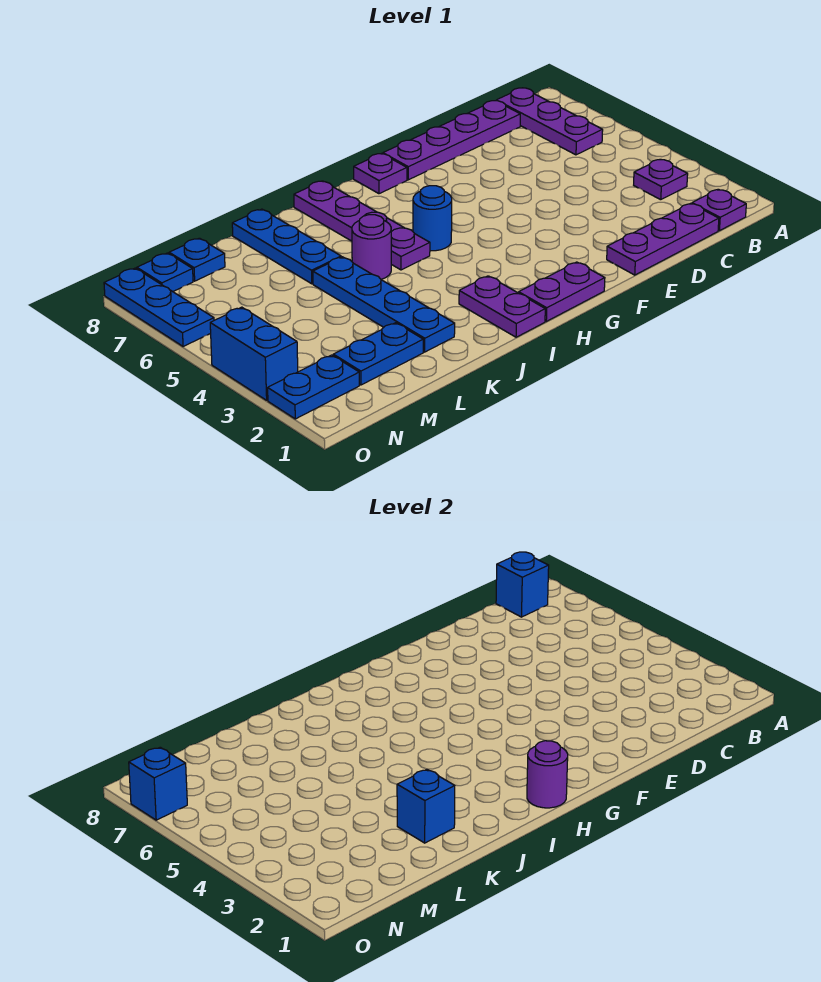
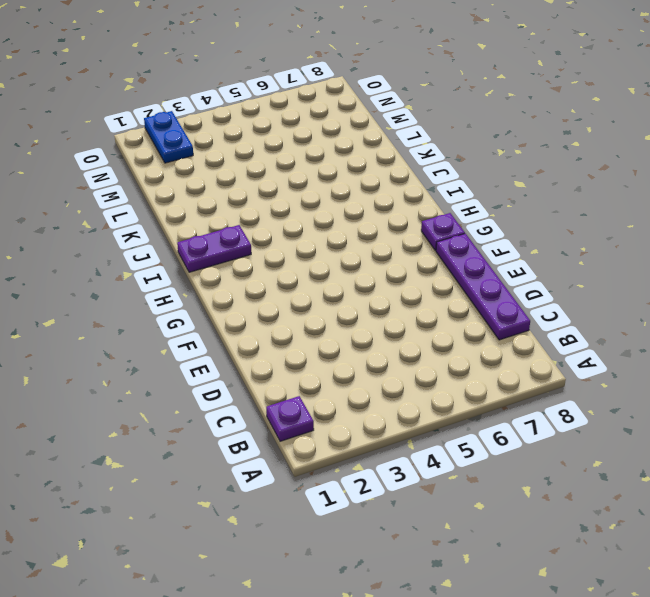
none -> purple plate B3 level 1
none -> purple plate B6:B8 level 1
none -> purple plate C1:E1 level 1

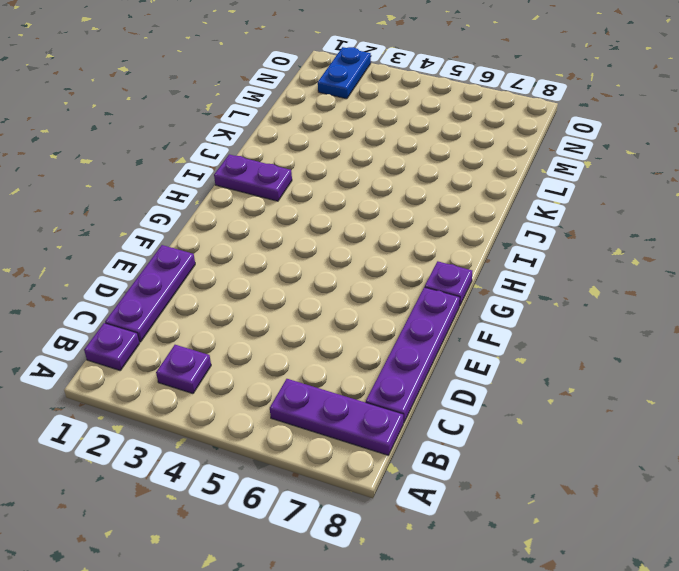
none -> purple plate G1:H1 level 1
none -> blue round brick H5 level 1
none -> purple plate I5:I8 level 1

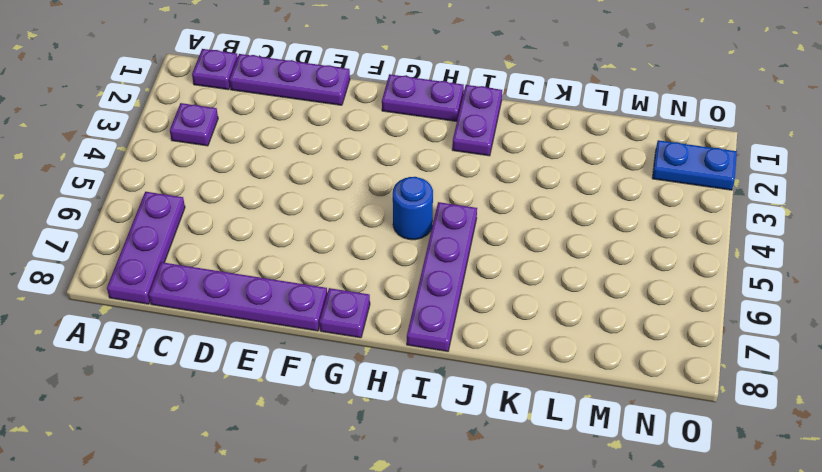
none -> purple round brick J5 level 1
none -> blue plate K2:K5 level 1
none -> blue plate K6:K8 level 1

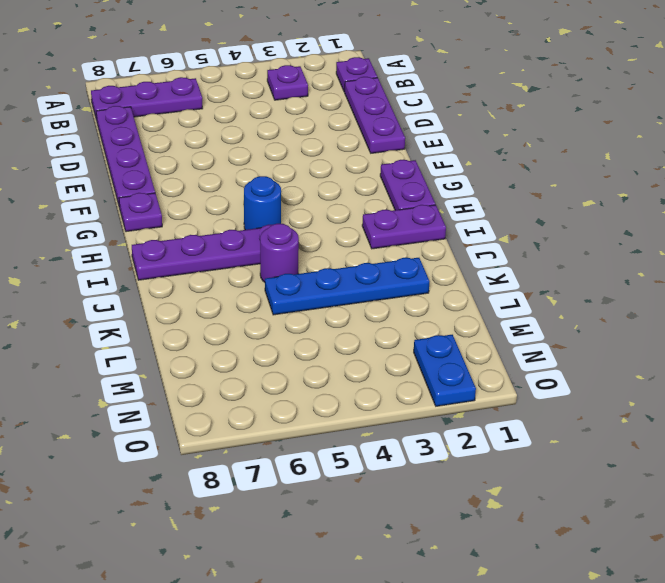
none -> blue plate K6:K8 level 1
none -> blue plate L2:M2 level 1
none -> blue plate M8 level 1

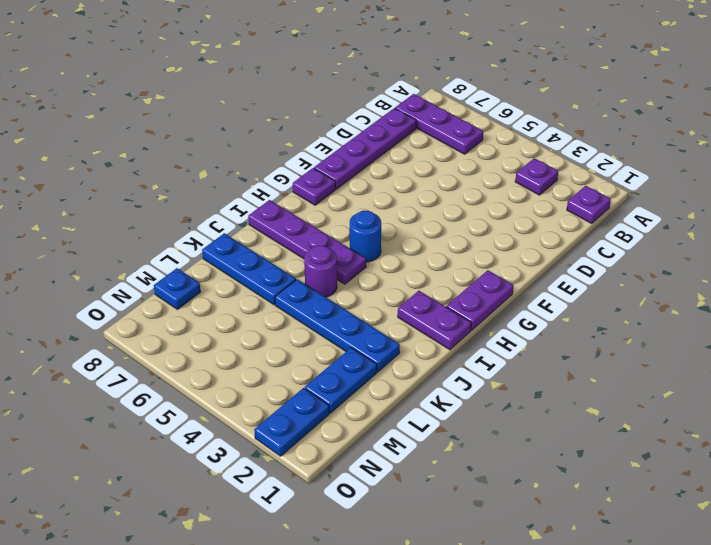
none -> purple plate C1:E1 level 1
none -> blue plate N8 level 1
none -> blue brick O3:O4 level 1

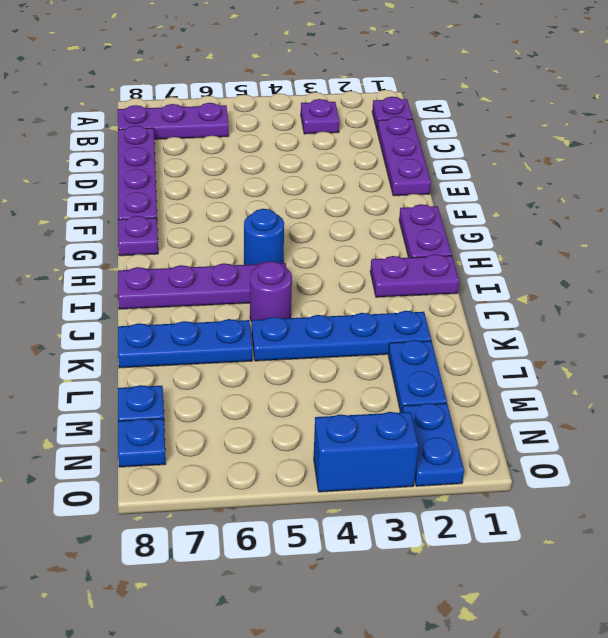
none -> blue plate O6:O8 level 1
none -> blue brick B8 level 2
none -> purple round brick H1 level 2

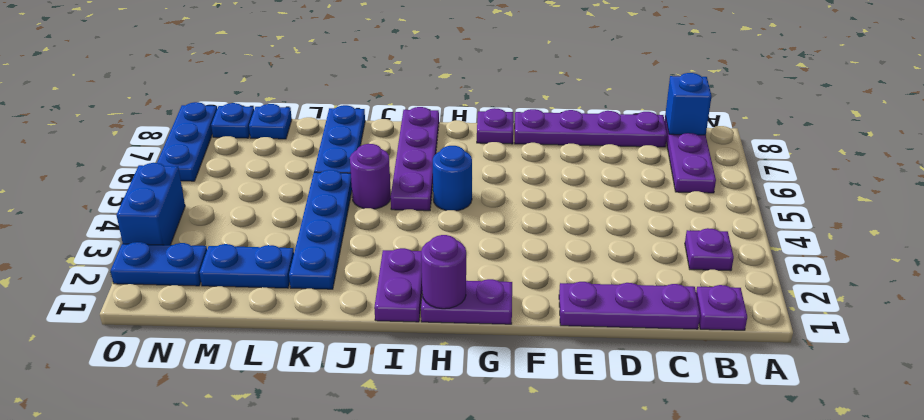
none -> blue brick K2 level 2
none -> blue brick O7 level 2

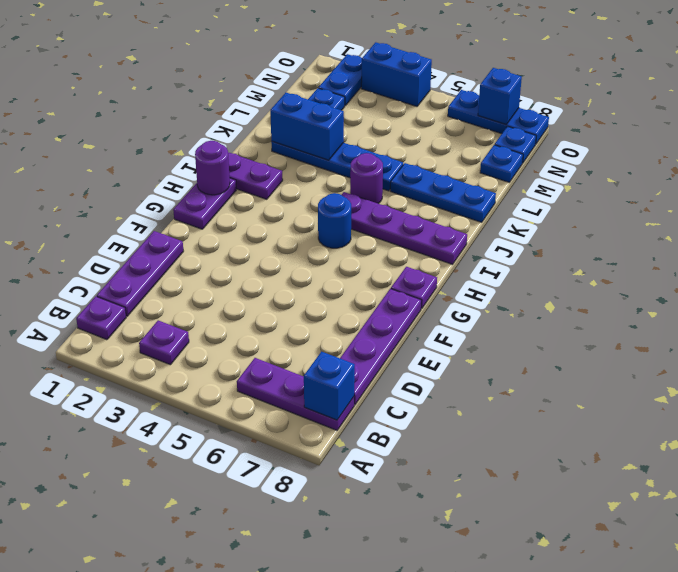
blue brick K2:K3 level 2 -> blue brick K2 level 2

